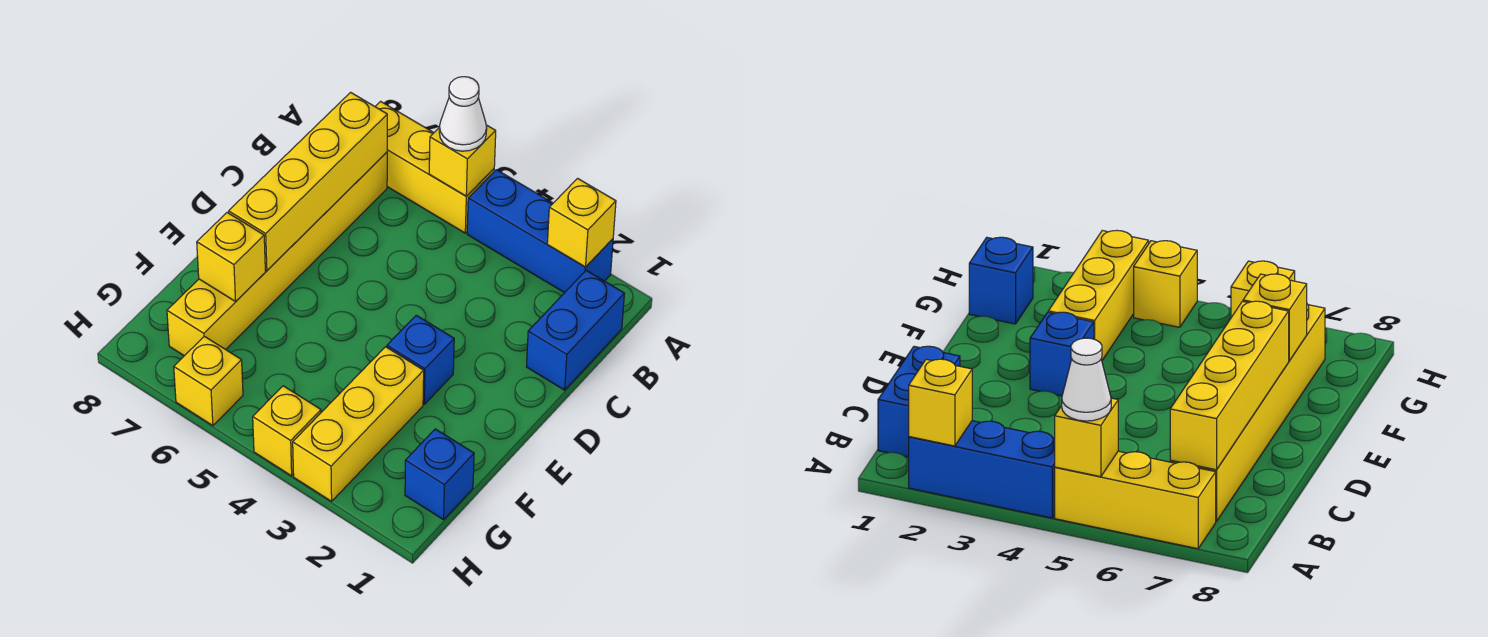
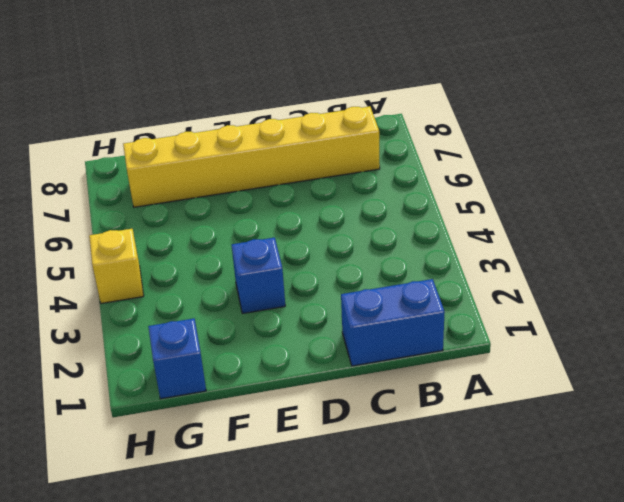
none -> blue brick A2:A4 level 1
none -> yellow brick A5:A7 level 1
none -> yellow brick F3:H3 level 1

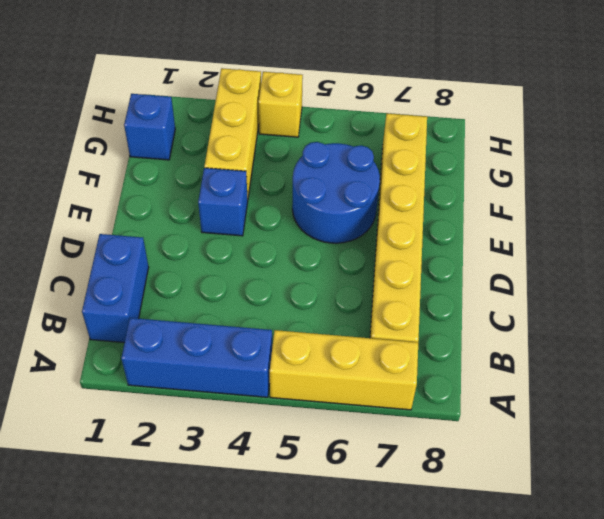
blue round brick E5:F6 level 1 -> none
none -> yellow brick H6 level 1
none -> yellow brick A2 level 2
none -> yellow brick A5 level 2

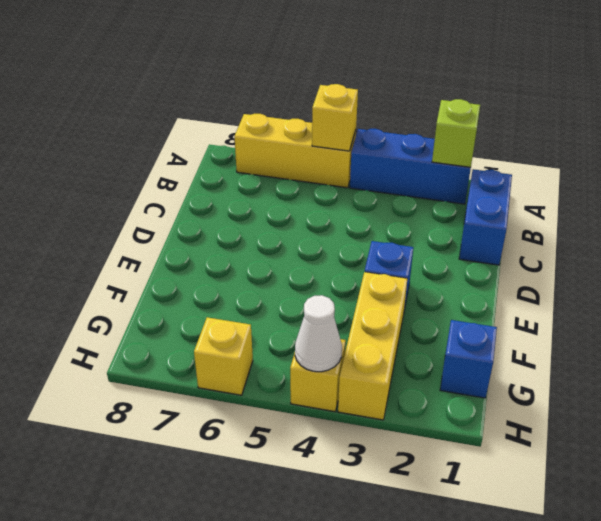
lime brick A2 level 2 -> yellow brick A2 level 2
white cone H4 level 2 -> white cone A5 level 3
none -> yellow brick B7:G7 level 1
none -> yellow brick B7:E7 level 2
none -> yellow brick F7 level 2

